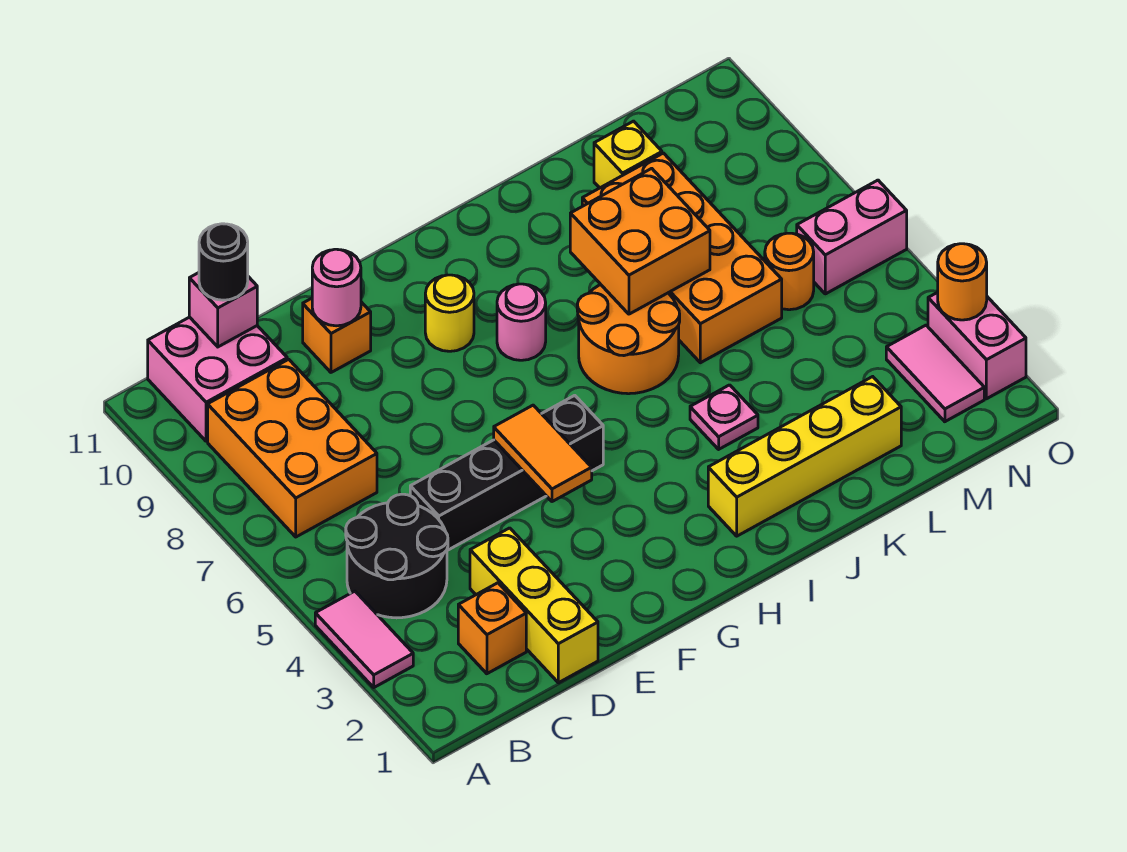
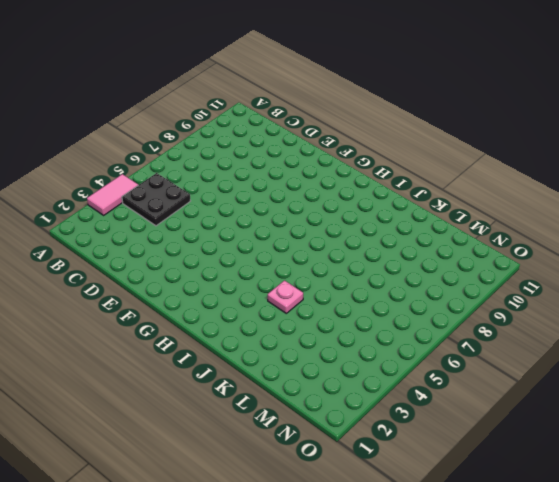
black plate B4:C5 level 1 -> black round brick B4:C5 level 1
none -> orange brick B7:C9 level 1
none -> pink brick B10:C11 level 1
none -> orange brick C2 level 1

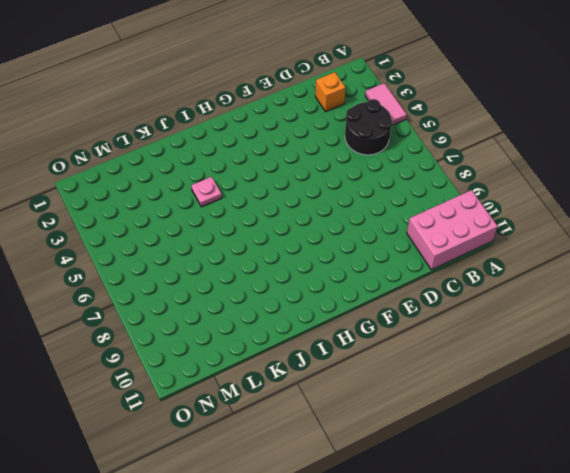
pink brick A10:C11 level 1 -> pink brick B10:C11 level 1
none -> orange brick B7:C9 level 1
none -> yellow brick D1:D3 level 1
none -> black brick D5:G5 level 1

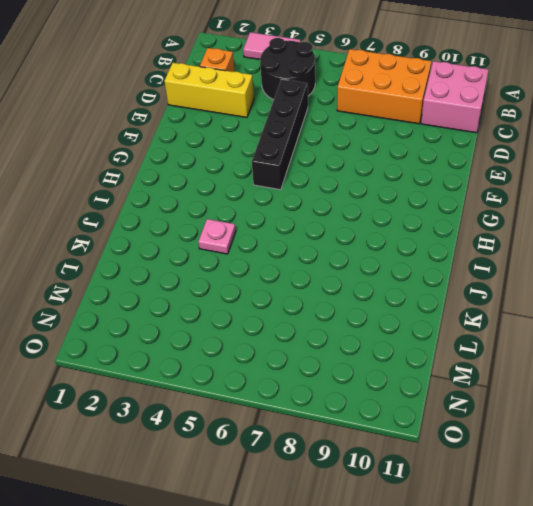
none -> orange brick E10 level 1
none -> yellow round brick G9 level 1
none -> pink round brick H8 level 1

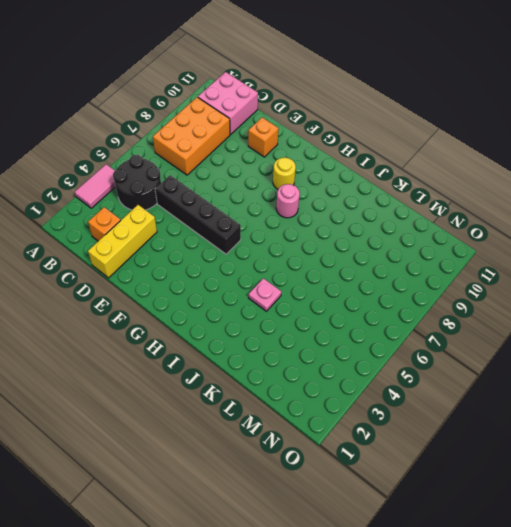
none -> yellow brick I2:L2 level 1
none -> orange round brick I6:J7 level 1
none -> orange brick K6:L9 level 1

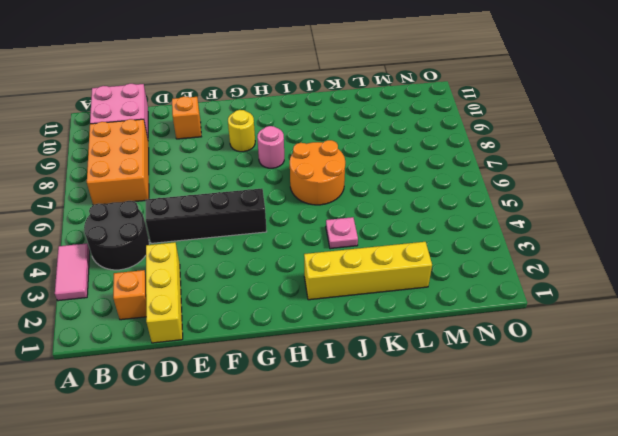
none -> orange brick K6:L9 level 1
none -> yellow brick L10 level 1
none -> orange round brick M6 level 1

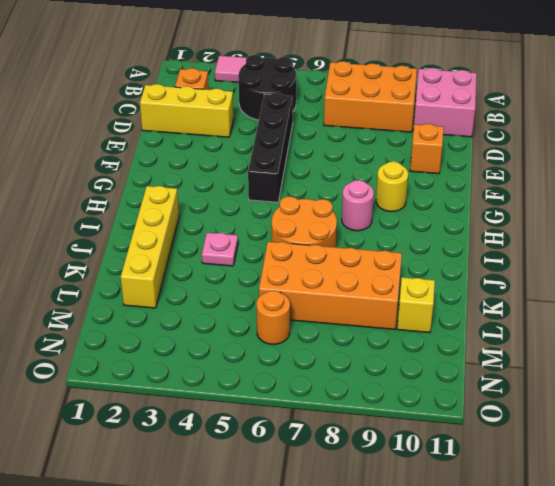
none -> pink tile N2:N3 level 1
none -> pink brick N6:O6 level 1
none -> pink brick O2:O3 level 1

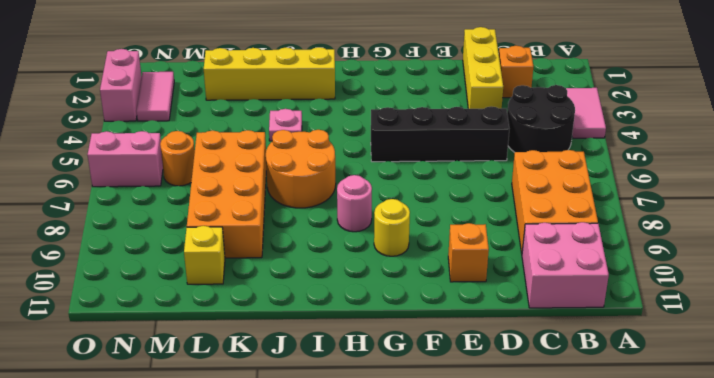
none -> pink brick C11 level 2
none -> pink round brick E10 level 2
none -> orange tile F4:F5 level 2

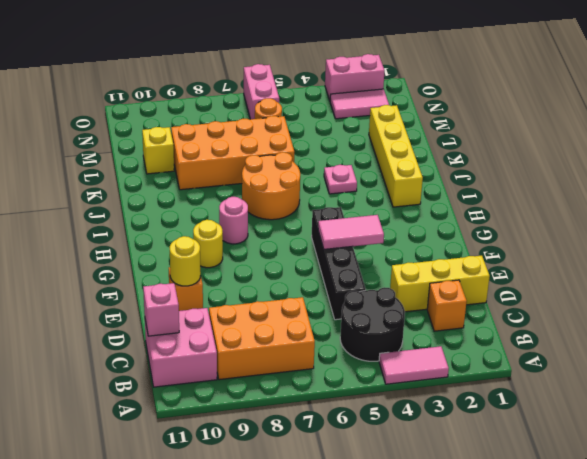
yellow round brick E10 level 2 -> pink round brick E10 level 2
pink tile F4:F5 level 2 -> orange tile F4:F5 level 2
none -> orange brick J7:K8 level 2
none -> orange round brick O3 level 2
none -> black round brick C11 level 3

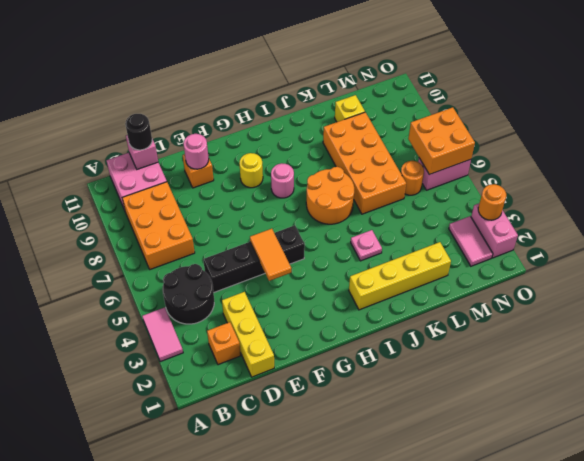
orange brick N6:O7 level 2 -> orange brick J7:K8 level 2

